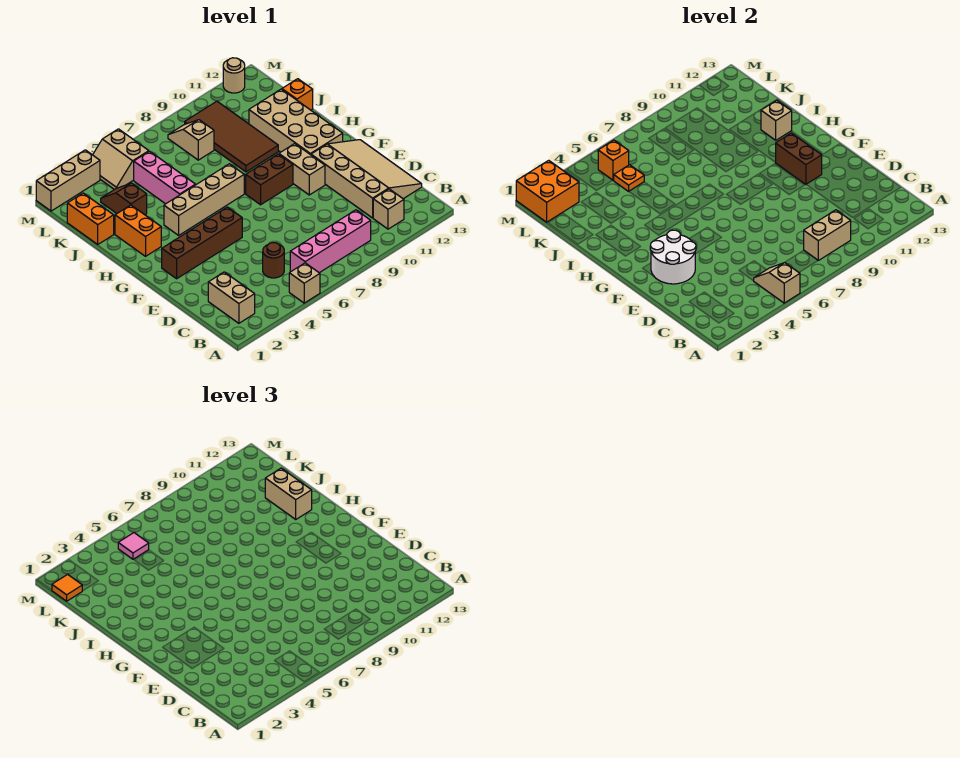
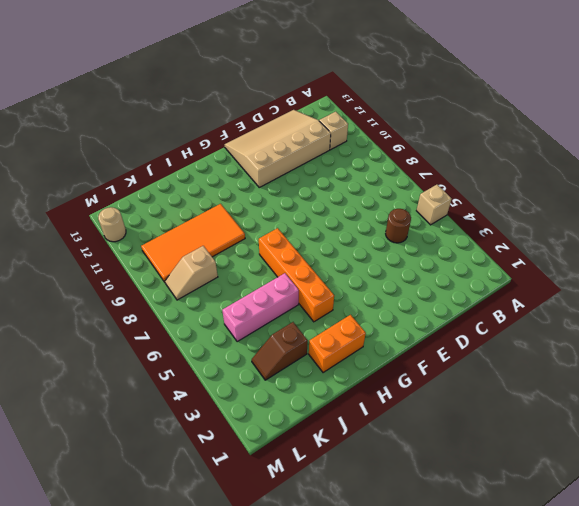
orange brick H4:H7 level 1 -> tan brick H4:H7 level 1
orange tile I9:L10 level 1 -> brown tile I9:L10 level 1
none -> tan brick B2:C2 level 1
none -> pink brick B6:B9 level 1
none -> brown brick F2:F5 level 1
none -> tan brick F10:G10 level 1

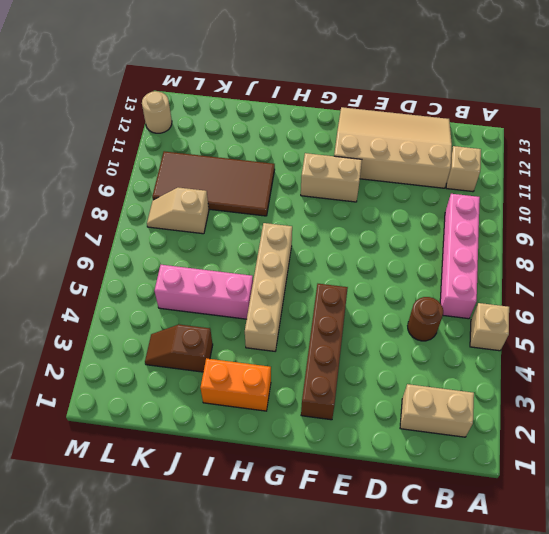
none -> brown brick G8:G9 level 1
none -> tan brick G11:J12 level 1
none -> orange brick J1:K1 level 1
none -> orange brick J13 level 1

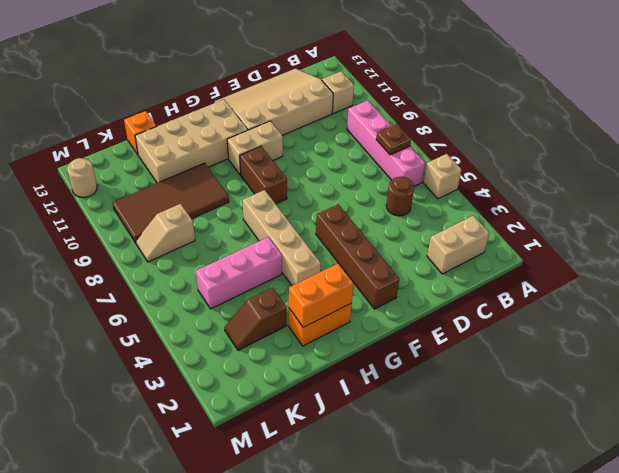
brown plate B7 level 2 -> none
orange brick H2:I2 level 2 -> orange brick J1:K1 level 1
none -> tan slope L4:M5 level 1 top 5
none -> tan brick M1:M3 level 1
none -> tan slope A5:B5 level 2 top A
none -> tan brick B8:B9 level 2

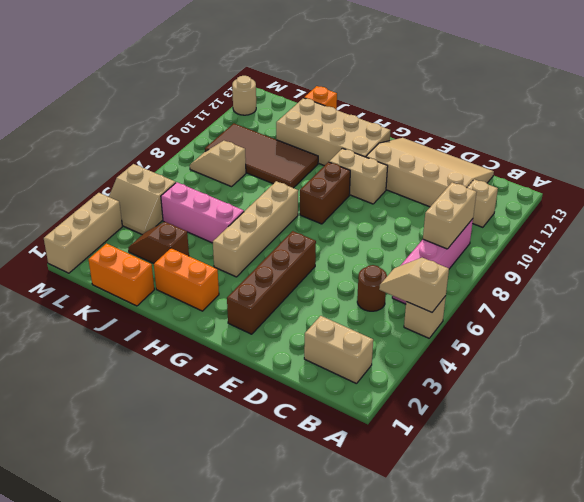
none -> white round brick E2:F3 level 2
none -> brown brick F11:G11 level 2
none -> tan brick I12 level 2
none -> orange plate K5 level 2

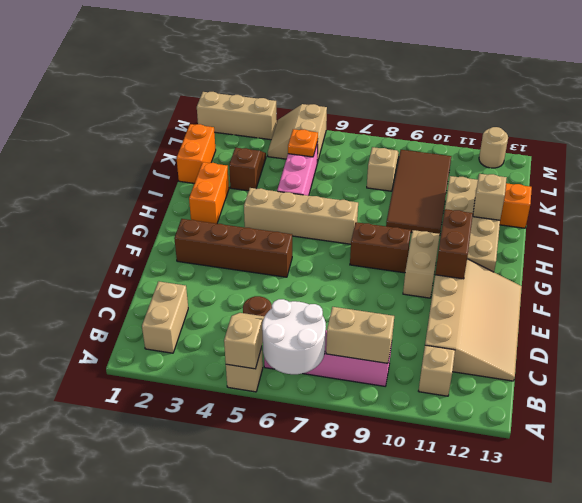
white round brick A6:B7 level 2 -> white round brick E2:F3 level 2
none -> orange brick L1:M2 level 2
none -> orange brick L5 level 2
none -> tan brick I12:J12 level 3
none -> orange tile L1 level 3

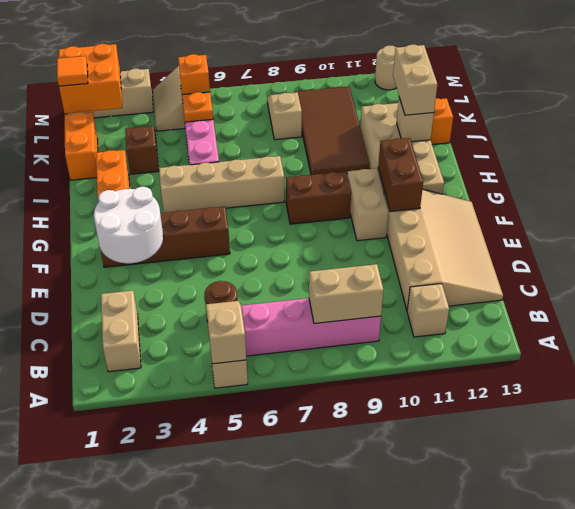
none -> pink tile L5 level 3

